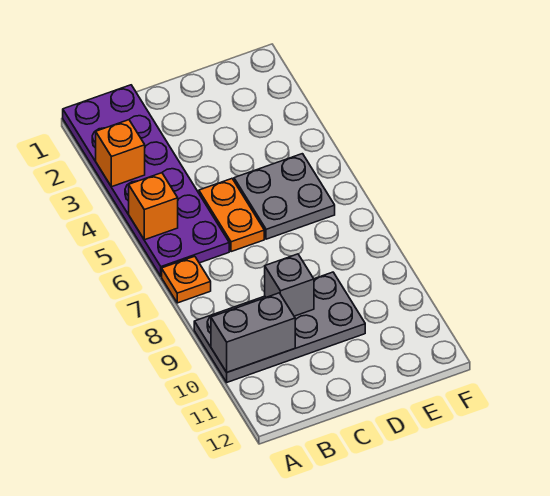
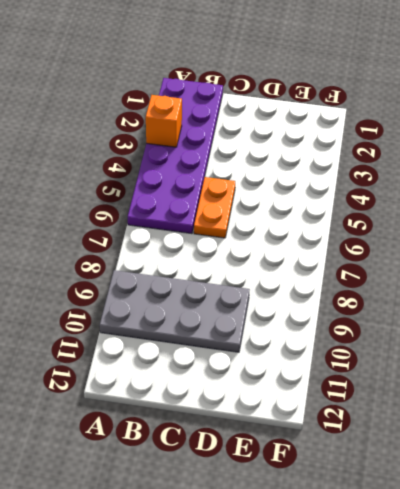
none -> orange plate A7 level 1
none -> grey plate D5:E6 level 1

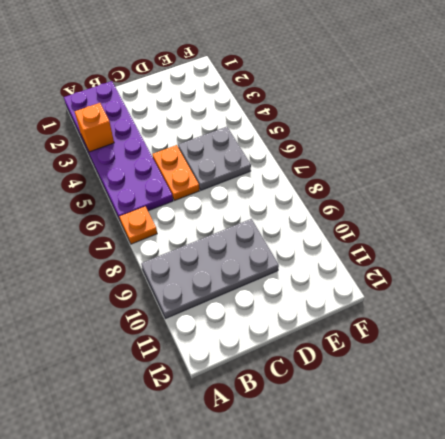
none -> orange brick A5 level 2
none -> grey brick A10:B10 level 2

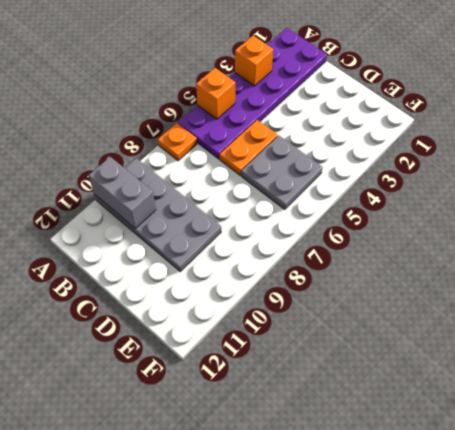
none -> grey brick C9 level 2

